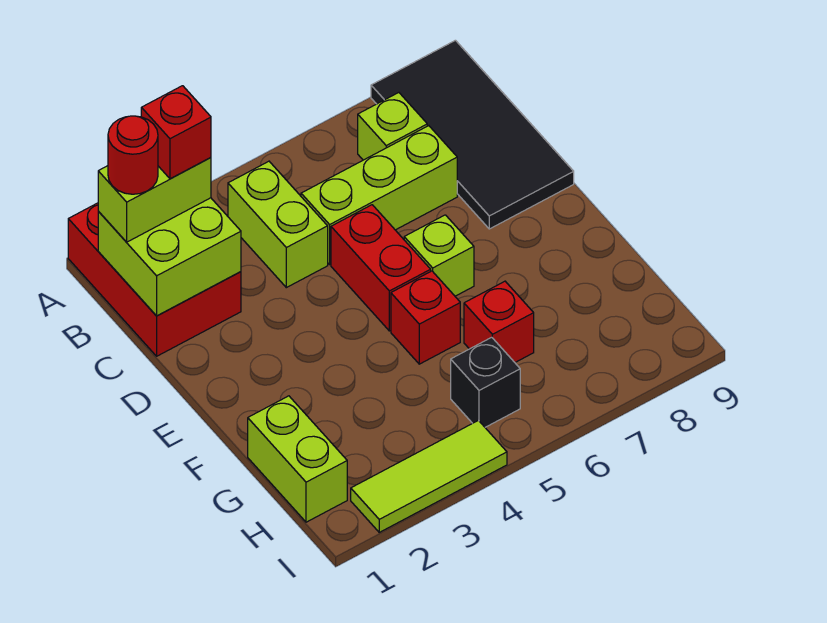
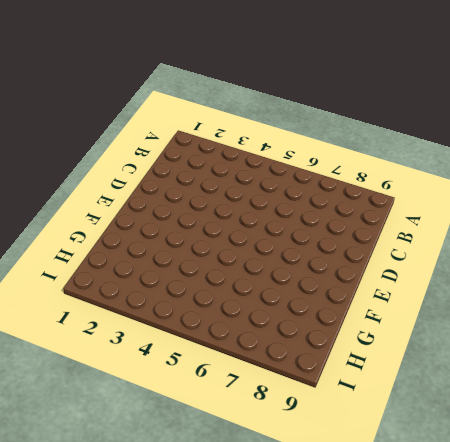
none -> red brick A1:C2 level 1
none -> black tile A8:D9 level 1
none -> lime brick B4:C4 level 1

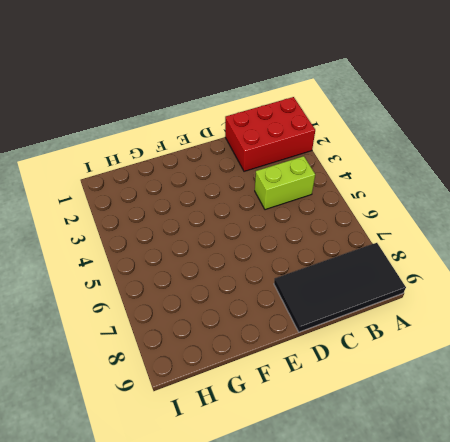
none -> lime brick B7 level 1
none -> lime brick C5:C7 level 1
none -> red brick D5:E5 level 1

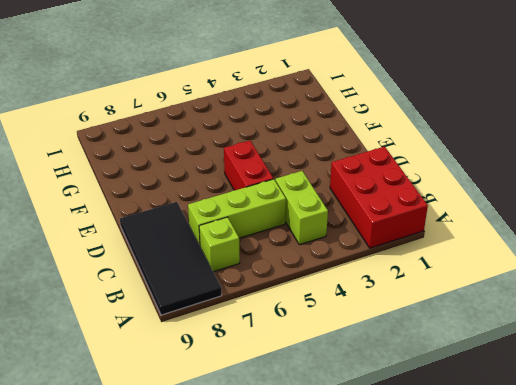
none -> lime brick E6 level 1
none -> red brick F5 level 1
none -> lime brick G1:H1 level 1

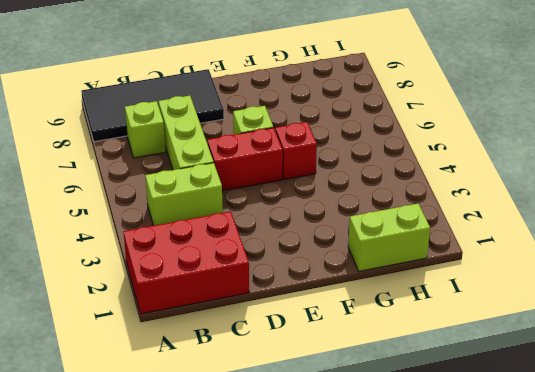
none -> red brick G6 level 1
none -> black brick H5 level 1
none -> lime tile I2:I4 level 1

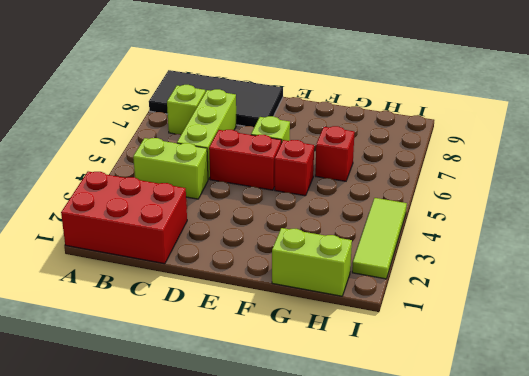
none -> black brick H5 level 1
none -> lime brick B1:C2 level 2
none -> lime brick B1:B2 level 3

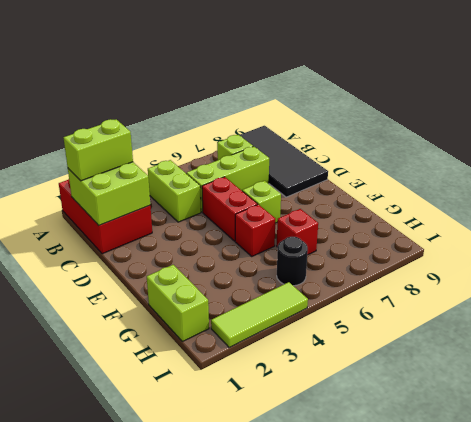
black round brick H5 level 1 -> black brick H5 level 1
none -> red round brick B1 level 4
none -> red brick B2 level 4

